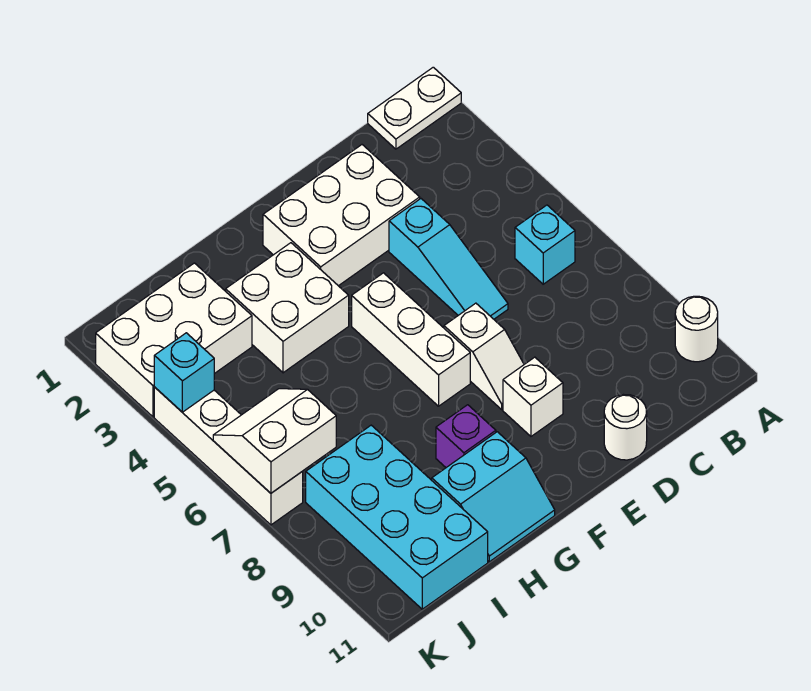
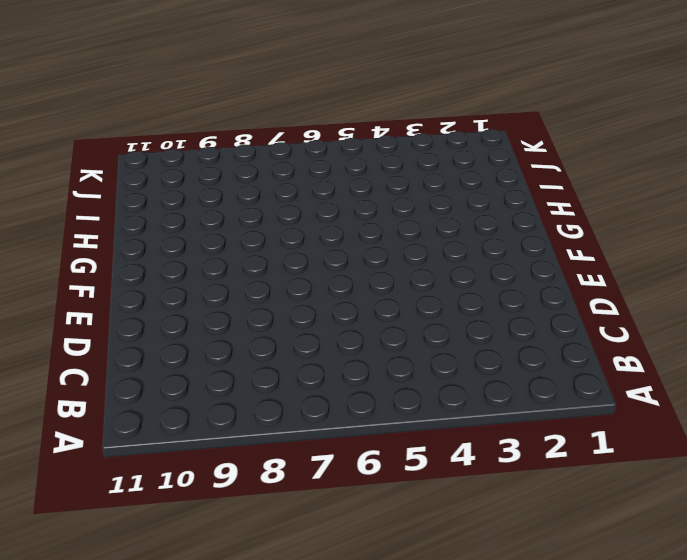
none -> white plate A1:B1 level 1
none -> white round brick A10 level 1
none -> cyan brick B6 level 1

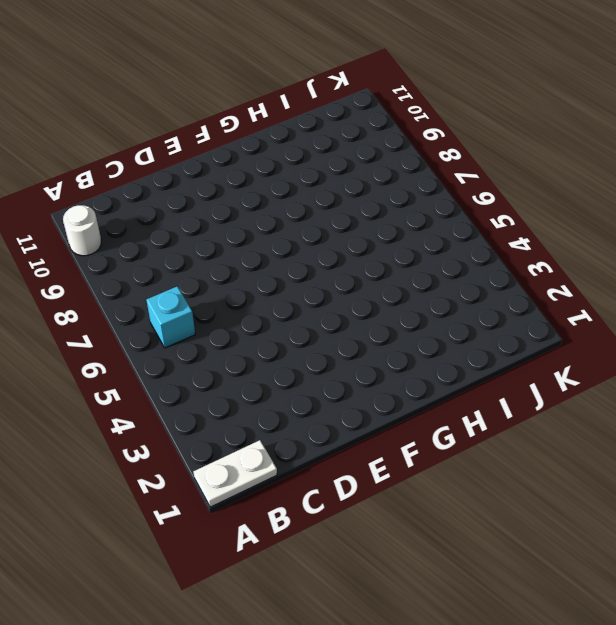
none -> white brick D2:F3 level 1
none -> cyan slope D4:D6 level 1 top 4
none -> white round brick D11 level 1

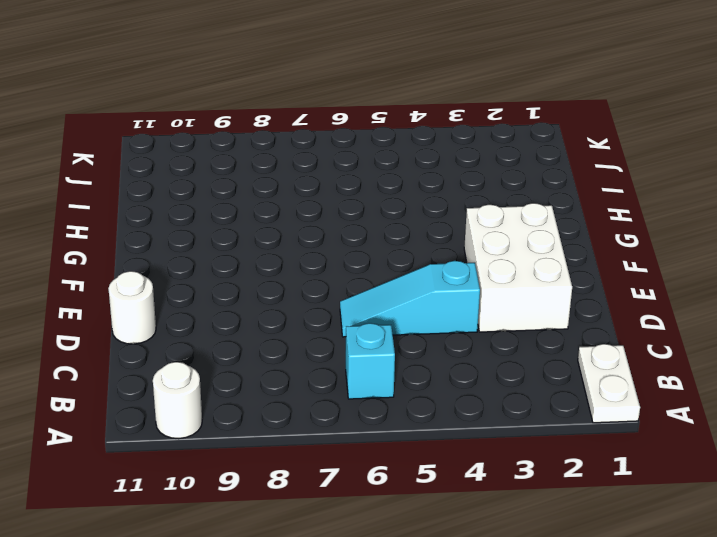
none -> white slope E7:E8 level 1 top 7
none -> white brick E9 level 1
none -> white brick F5:F7 level 1

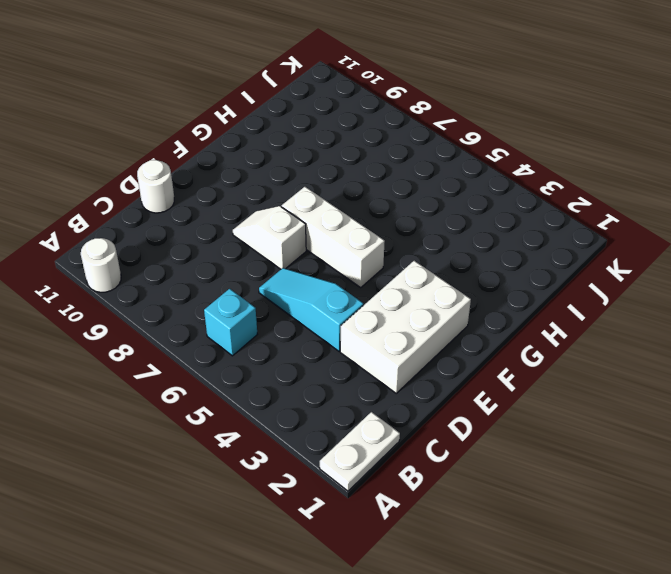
none -> white brick E9 level 1
none -> white brick G3:H4 level 1
none -> purple brick G9 level 1

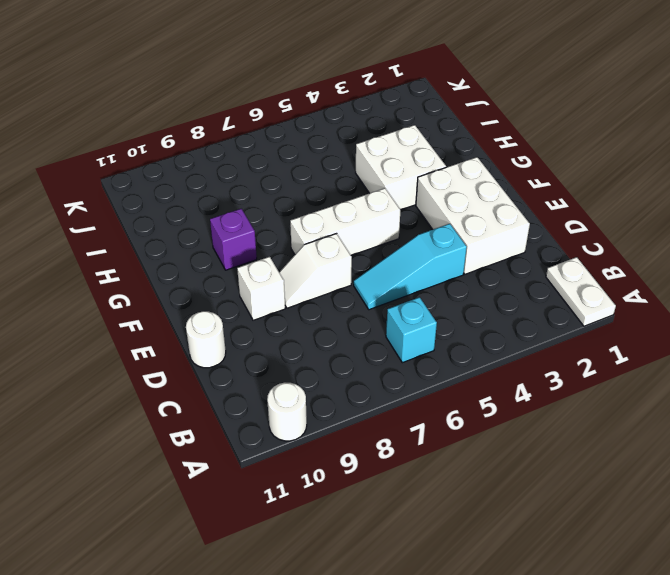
none -> cyan slope G10:H11 level 1 top 10
none -> white brick I2:K3 level 1
none -> cyan brick I8:J11 level 1

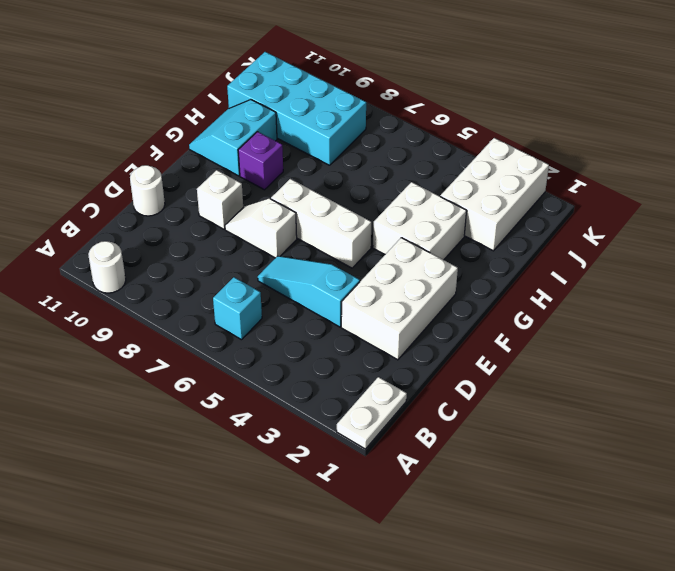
none -> white brick K4:K7 level 1
none -> white slope J6:K7 level 2 top 7
none -> cyan brick K4 level 2

